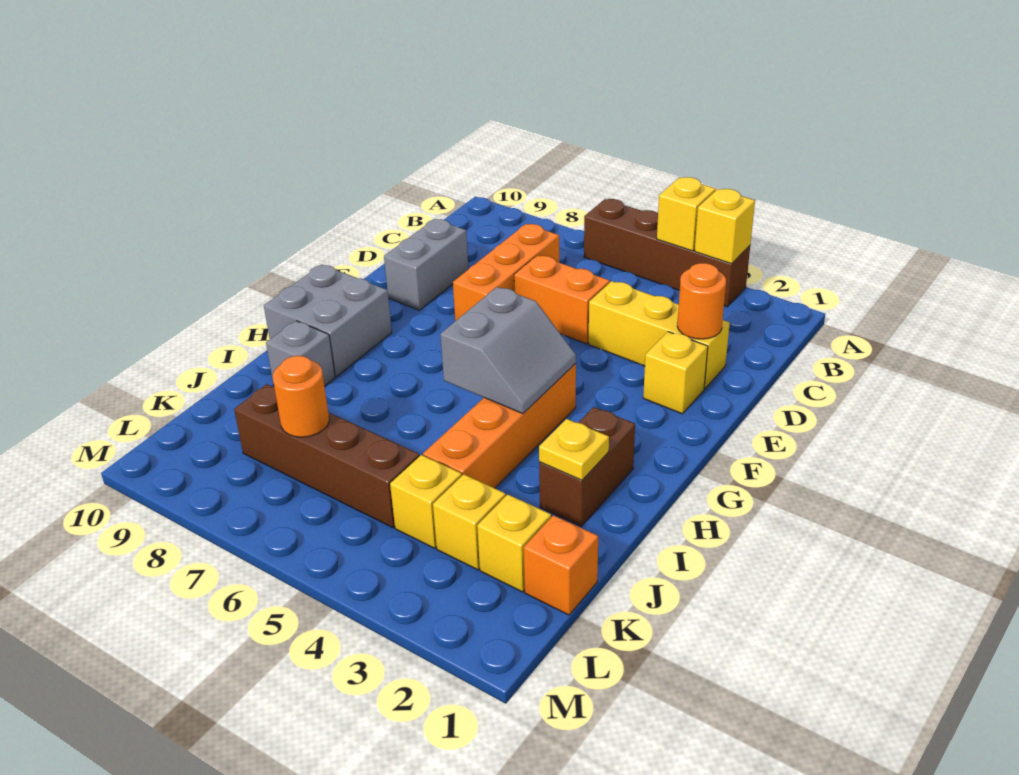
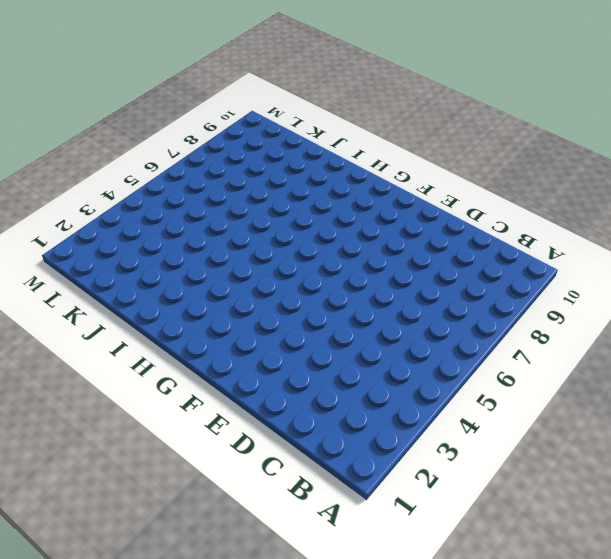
none -> brown brick A3:A6 level 1
none -> orange brick C7:E7 level 1
none -> yellow brick D2:D4 level 1

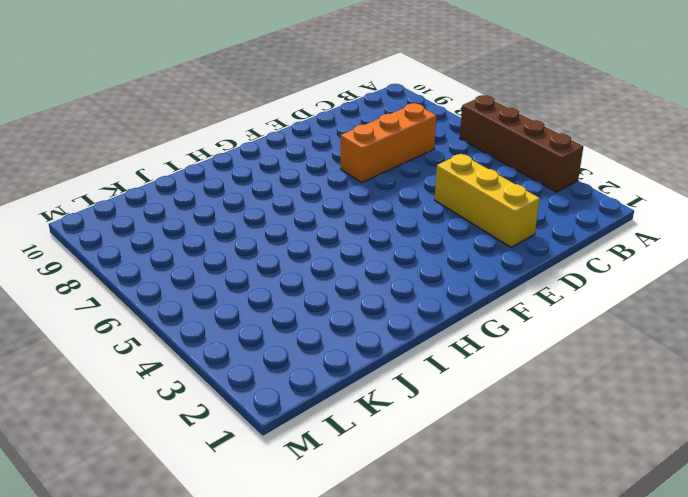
none -> orange brick D5:D6 level 1
none -> grey brick D9:E9 level 1
none -> yellow brick E2 level 1

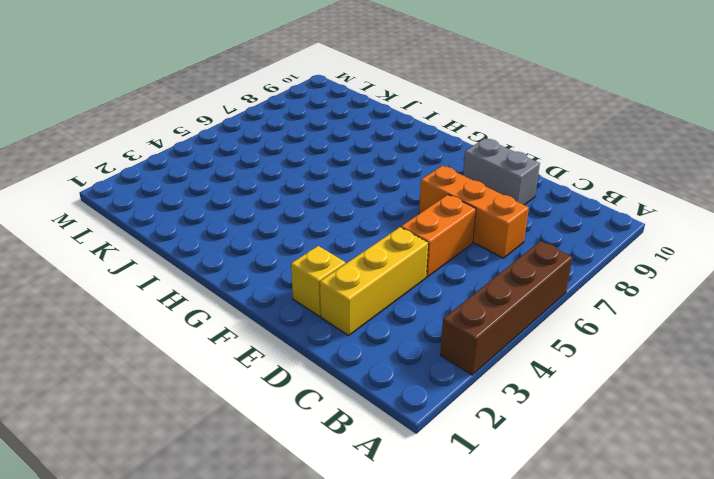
none -> orange brick G4:J4 level 1
none -> grey brick G9:H10 level 1
none -> brown brick H2:I2 level 1

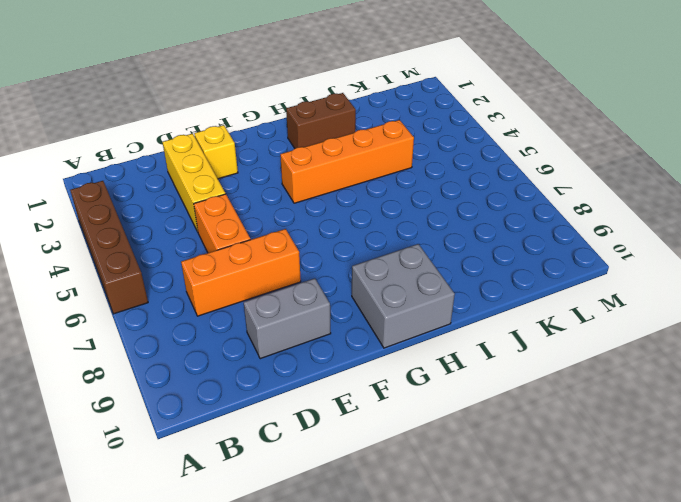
none -> grey brick I9 level 1
none -> orange brick K1 level 1
none -> yellow brick K2 level 1

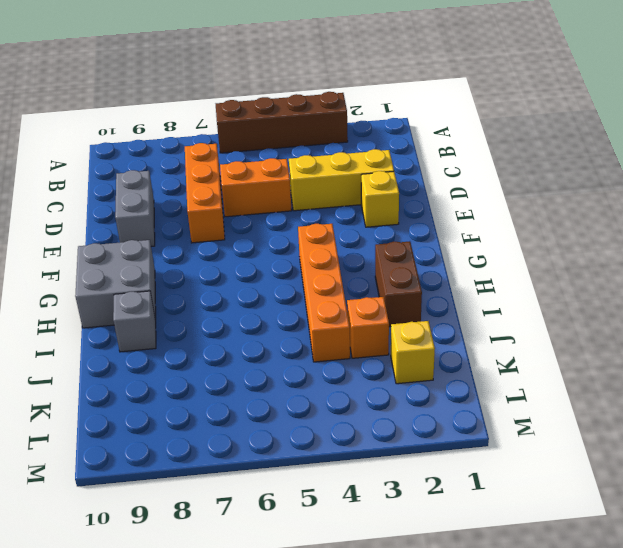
orange brick J3 level 1 -> orange brick K1 level 1
none -> yellow brick K3 level 1
none -> yellow brick K4 level 1
none -> brown brick K5:K8 level 1

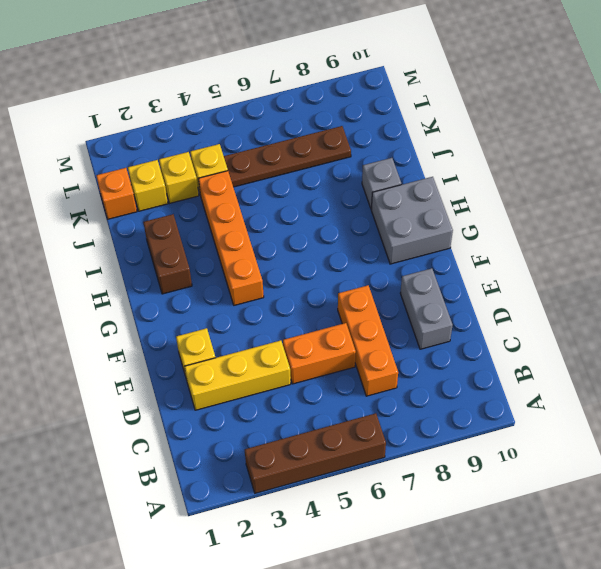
brown plate K5:K8 level 1 -> brown brick K5:K8 level 1
none -> yellow brick A3 level 2
none -> yellow brick A4 level 2
none -> orange round brick D2 level 2

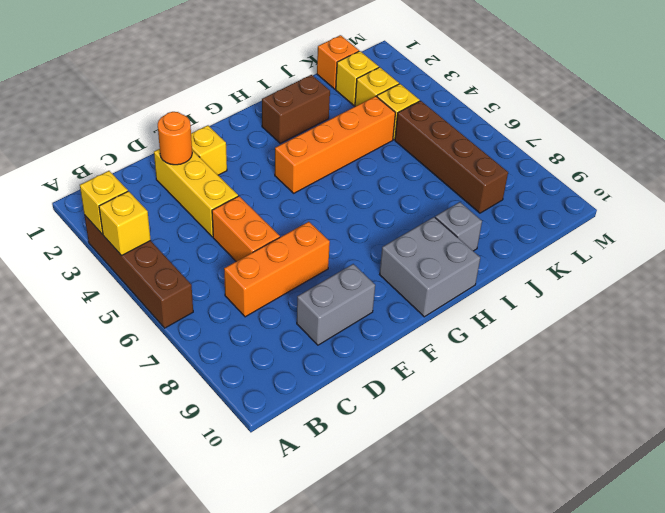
none -> grey slope G4:H5 level 2 top 5
none -> yellow plate I2 level 2
none -> orange round brick K7 level 2

